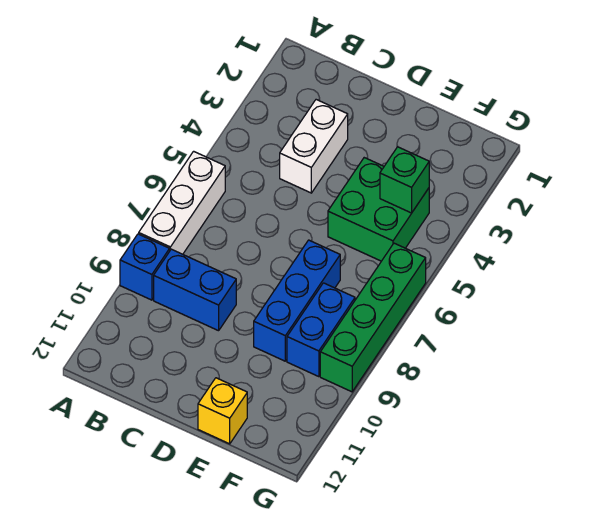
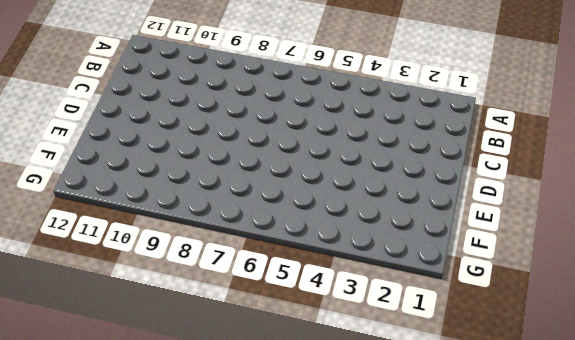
none -> white brick A6:A8 level 1
none -> blue brick A9 level 1

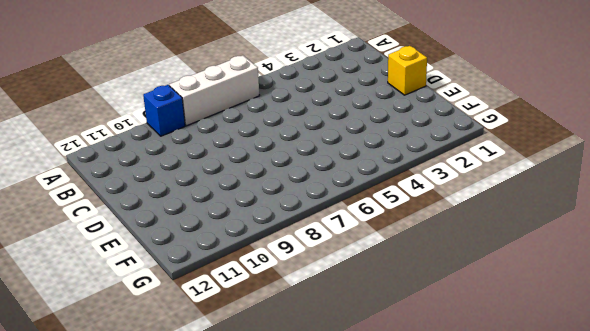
yellow brick D1 level 1 -> yellow brick E12 level 1
none -> blue brick B9:C9 level 1
none -> white brick C3:C4 level 1

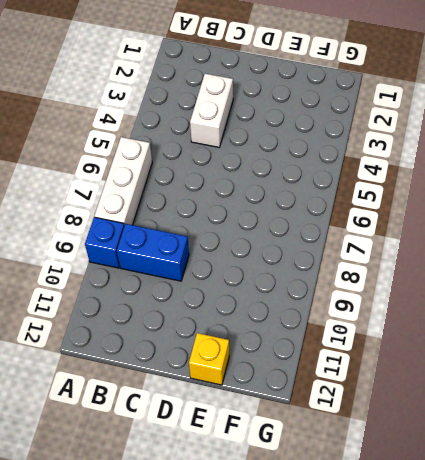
none -> green brick E4:F5 level 1
none -> blue brick E7:E9 level 1

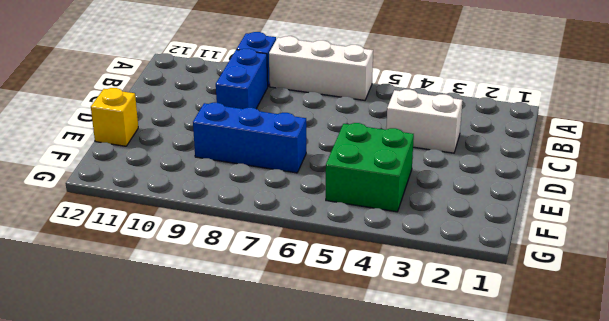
none -> blue brick F8:F9 level 1
none -> green brick G6:G9 level 1

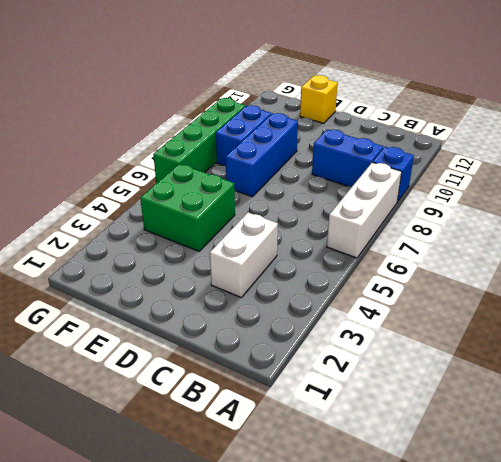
none -> green brick F4 level 2

